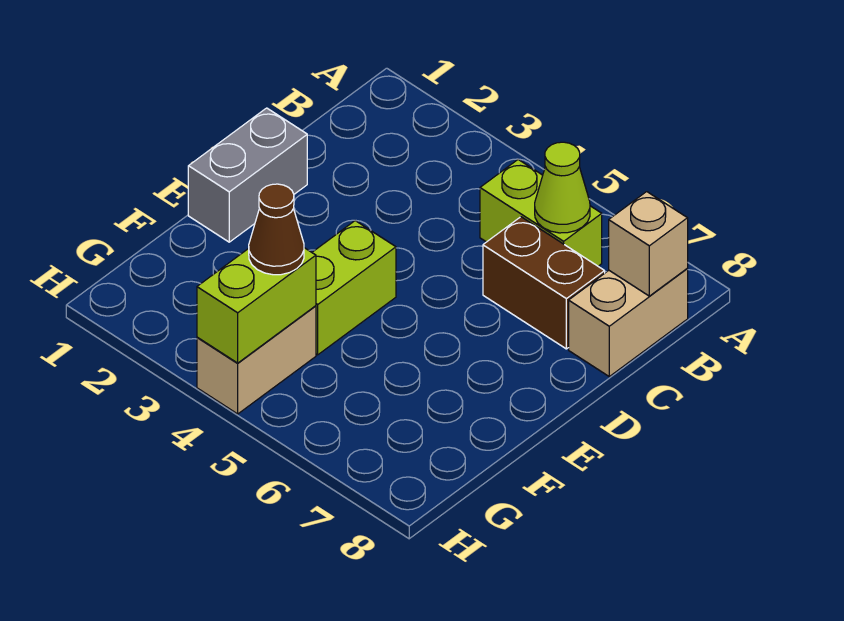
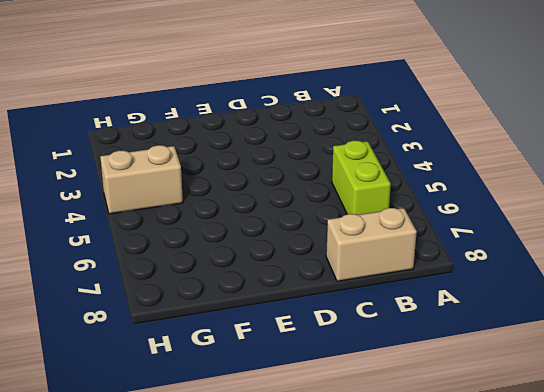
none -> brown brick C6:C7 level 1
none -> grey brick D1:E1 level 1

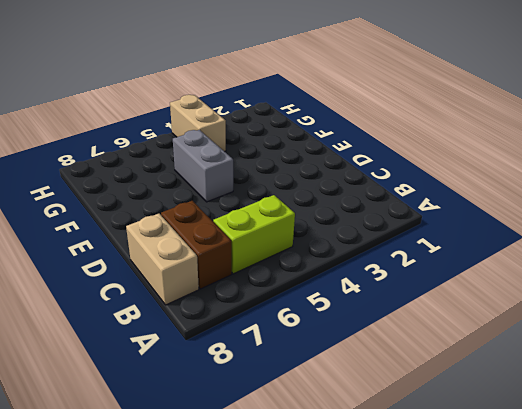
brown brick B7:C7 level 1 -> brown brick C6:C7 level 1
grey brick E5:F5 level 1 -> grey brick D1:E1 level 1
none -> lime brick E4:F4 level 1
none -> lime cone B6 level 2

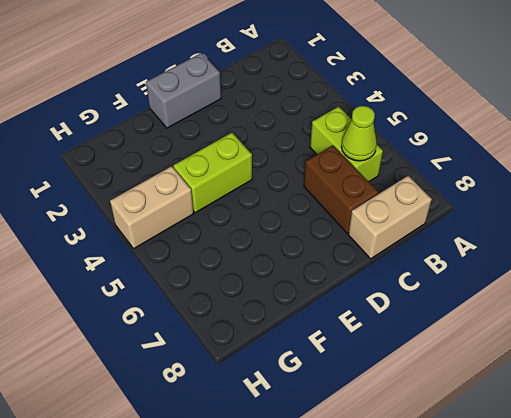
none -> tan brick B8 level 2
none -> lime brick G4:H4 level 2

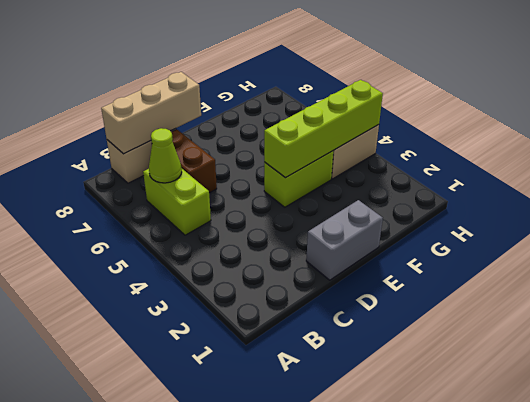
tan brick B8:D8 level 2 -> tan brick B8 level 2
lime brick E4:H4 level 2 -> lime brick G4:H4 level 2
none -> brown cone G4 level 3

